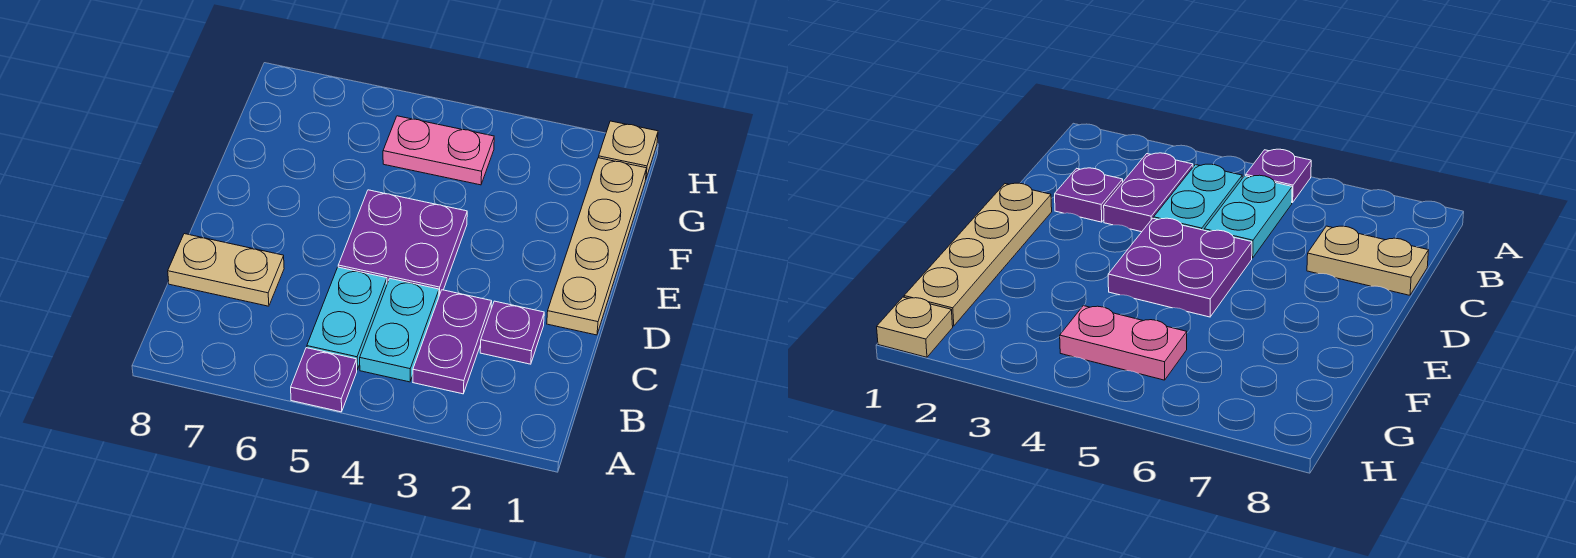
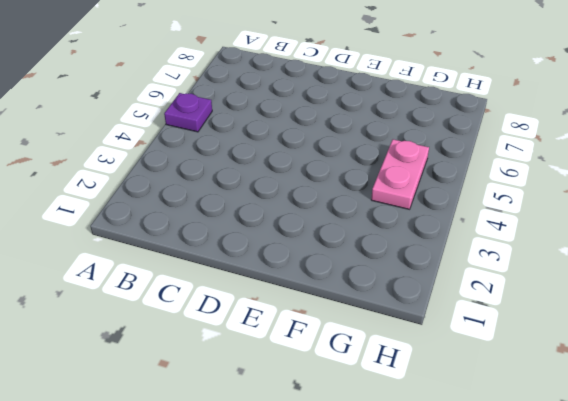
none -> purple plate B3:C3 level 1
none -> cyan plate B4:C4 level 1

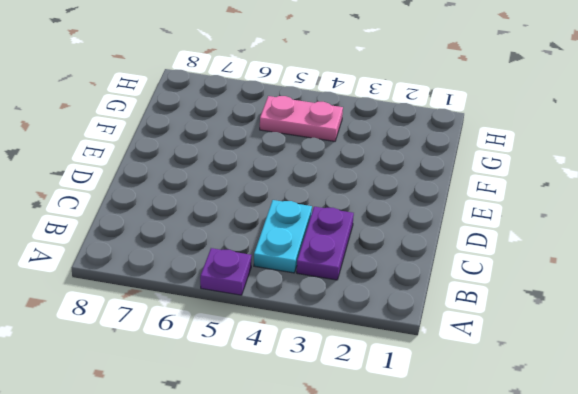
none -> cyan plate B5:C5 level 1
none -> purple plate C2 level 1

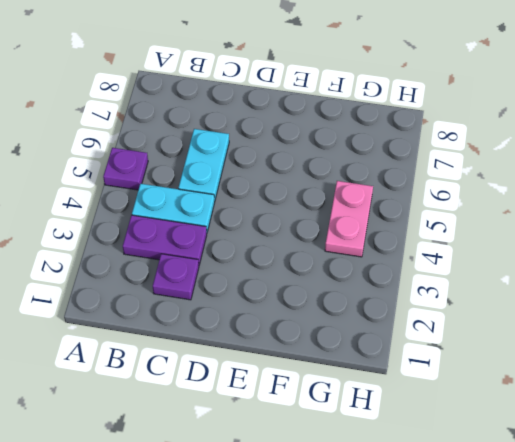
cyan plate C5:C6 level 1 -> cyan plate B5:C5 level 1
none -> tan plate C7:C8 level 1
none -> tan plate D1:G1 level 1

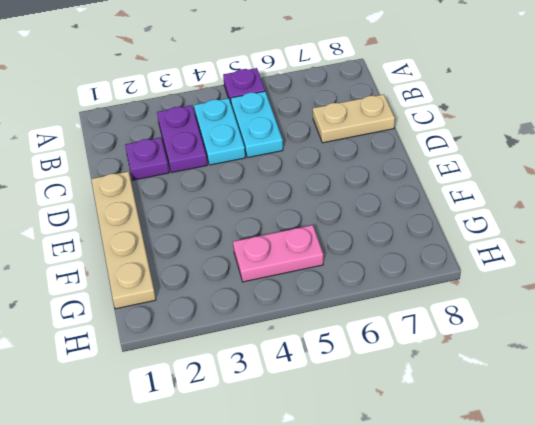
none -> purple plate D4:E5 level 1
none -> tan plate H1 level 1

